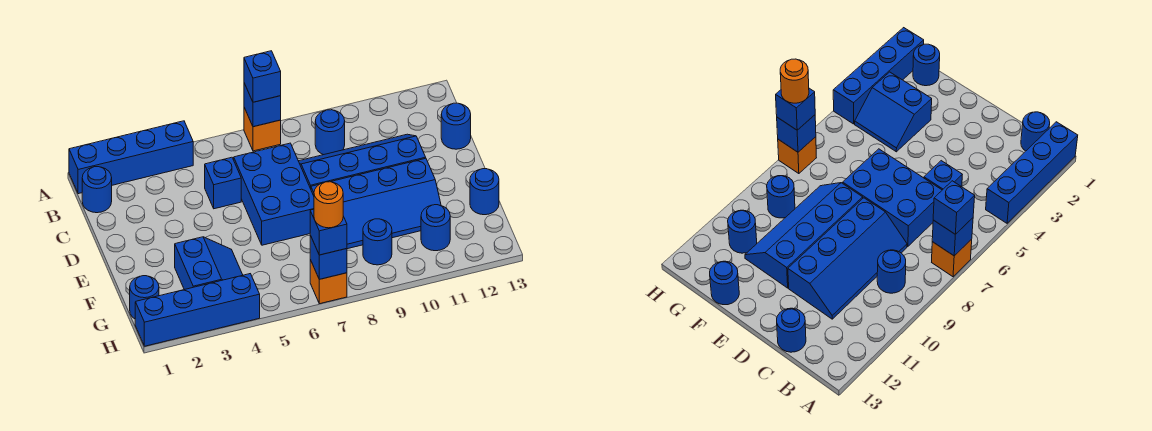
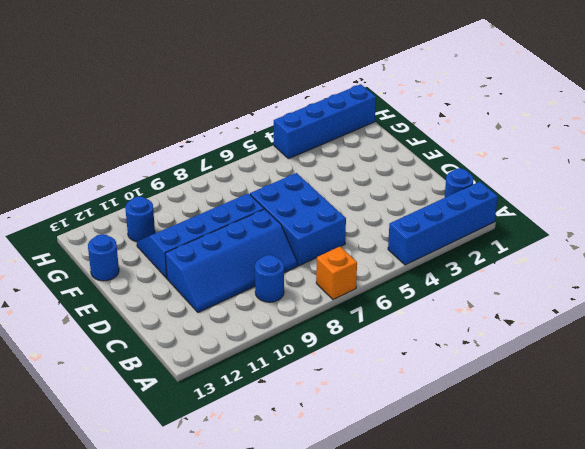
none -> blue brick C5 level 1
none -> blue round brick C13 level 1
none -> blue slope F3:G4 level 1 top 3

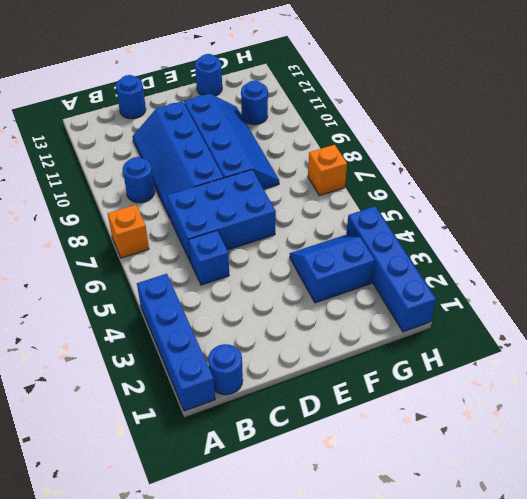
none -> blue round brick G1 level 1
none -> blue round brick G9 level 1
none -> blue brick A7 level 2

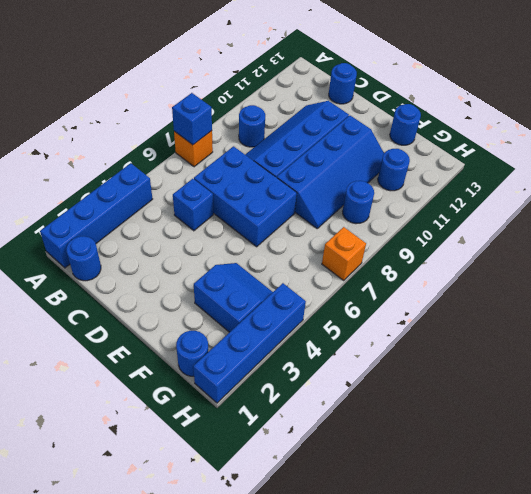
none -> blue brick H7 level 2
none -> blue brick A7 level 3
none -> blue brick H7 level 3

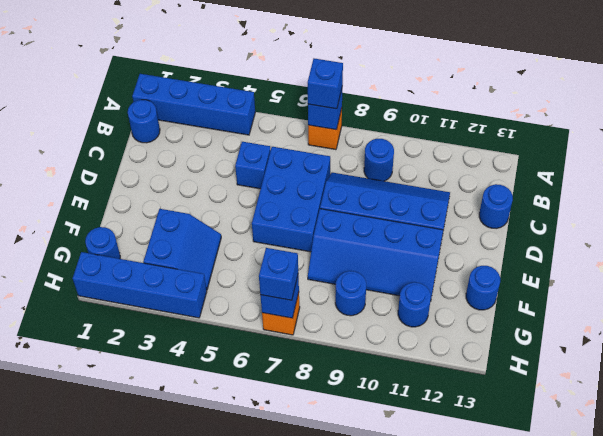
none -> orange round brick H7 level 4

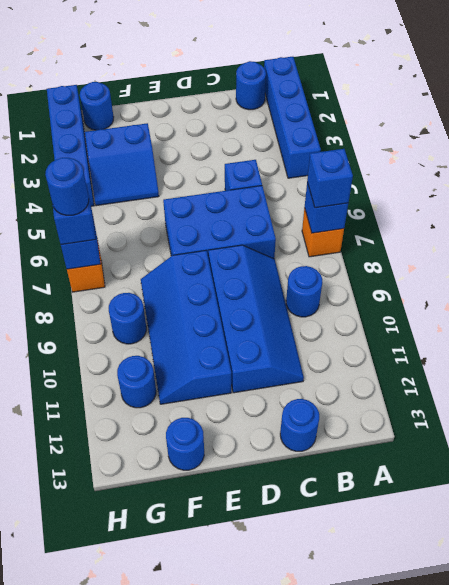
blue round brick H7 level 4 -> orange round brick H7 level 4

